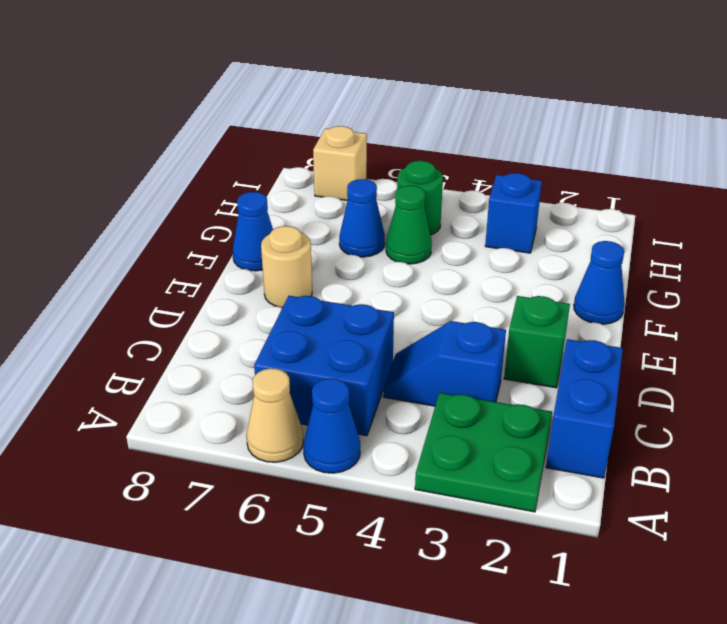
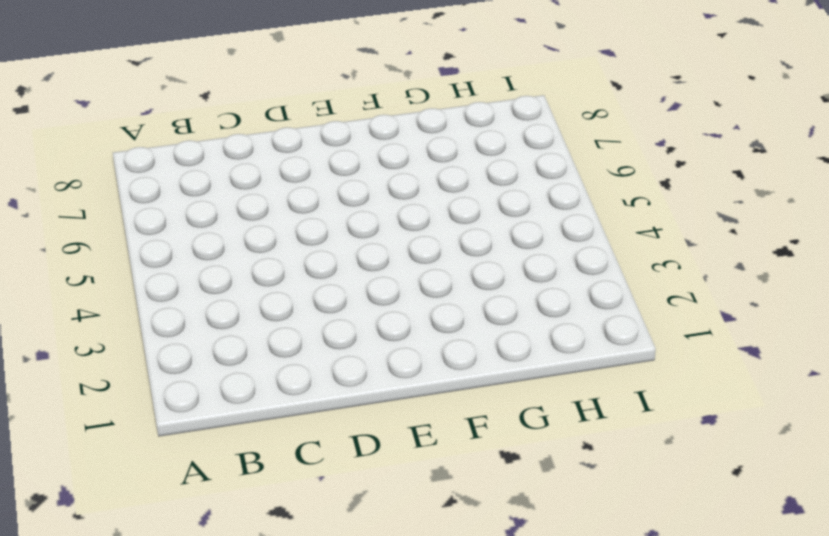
none -> green plate A2:B3 level 1
none -> blue cone A5 level 1
none -> tan cone A6 level 1

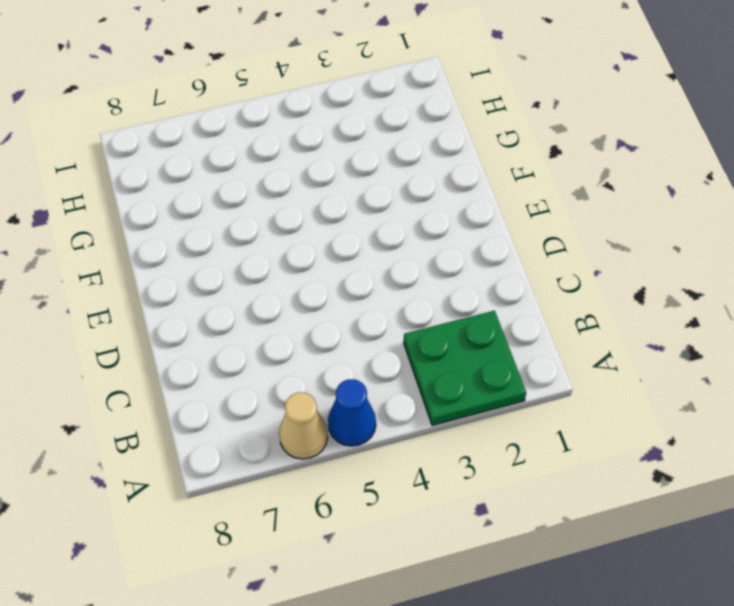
none -> blue brick B1:C1 level 1
none -> blue brick B5:C6 level 1
none -> blue slope C3:C4 level 1 top 3

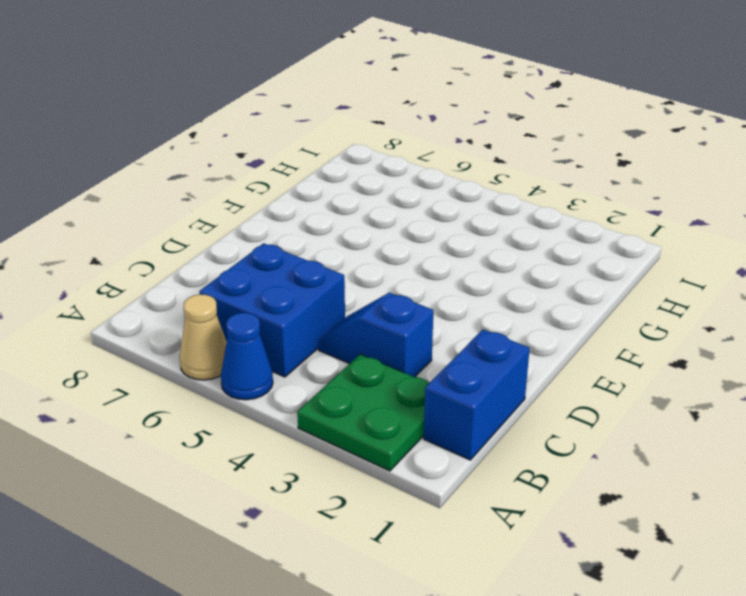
none -> green brick D2 level 1
none -> tan round brick E7 level 1
none -> blue cone F1 level 1

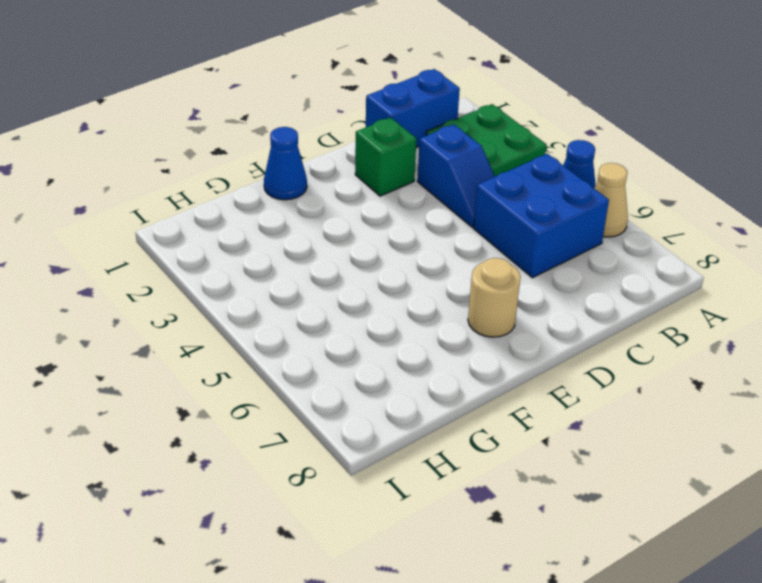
none -> blue cone F8 level 1
none -> green cone G5 level 1
none -> blue cone G6 level 1

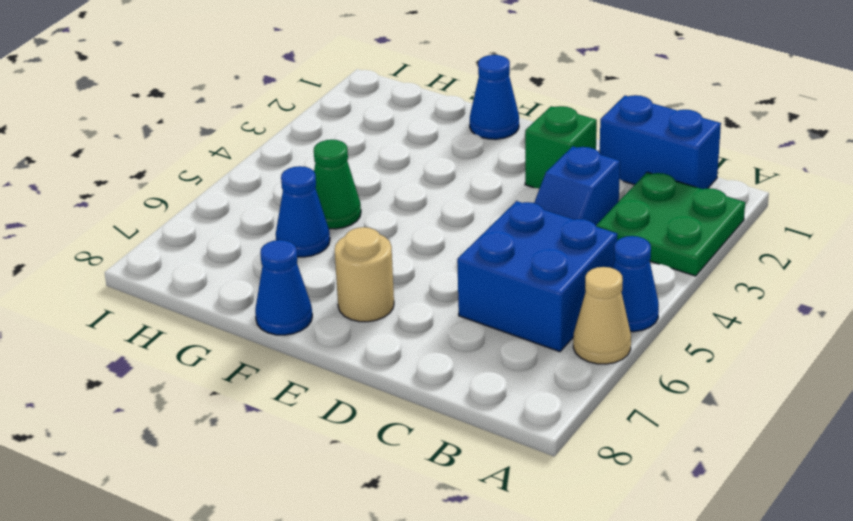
none -> blue brick H3 level 1
none -> green round brick H5 level 1
none -> tan brick I7 level 1

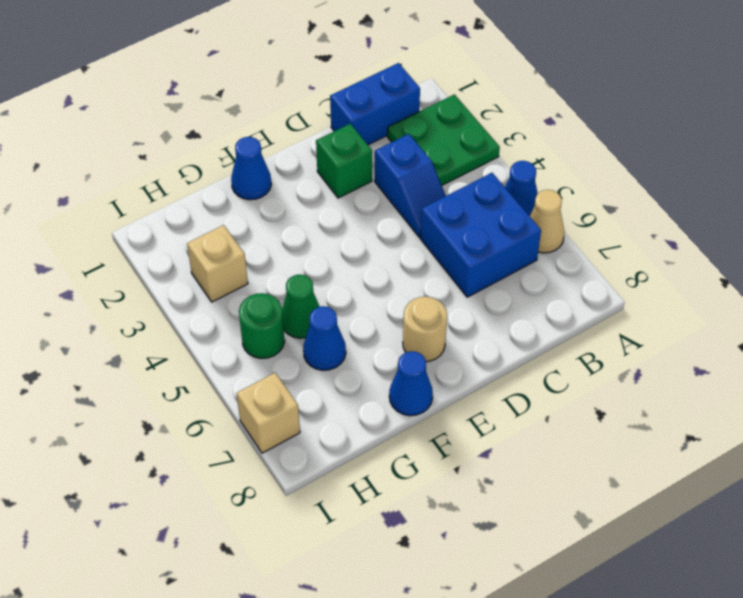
tan brick H3 level 1 -> blue brick H3 level 1

